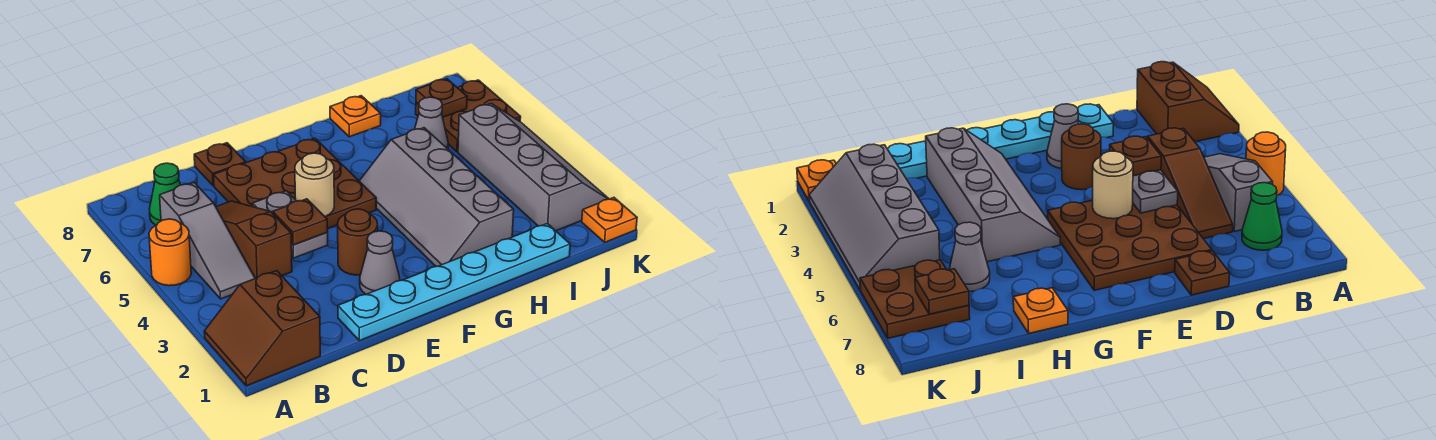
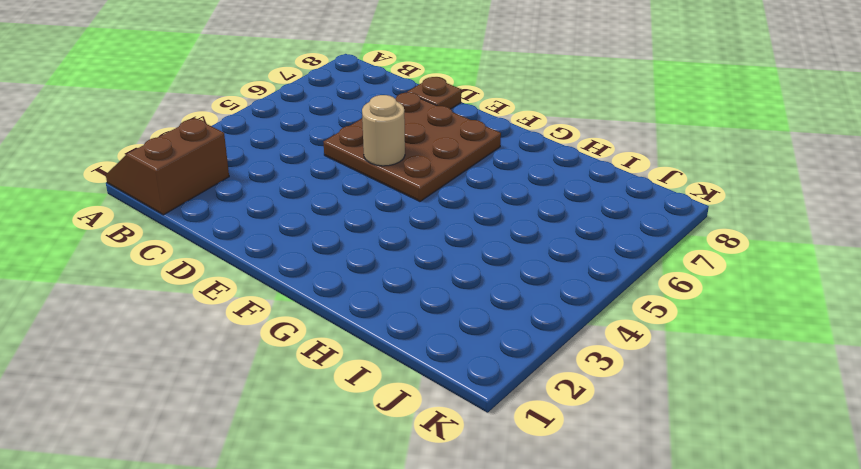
none -> orange round brick A5 level 1
none -> grey slope B4:B6 level 1 top 6
none -> green cone B7 level 1

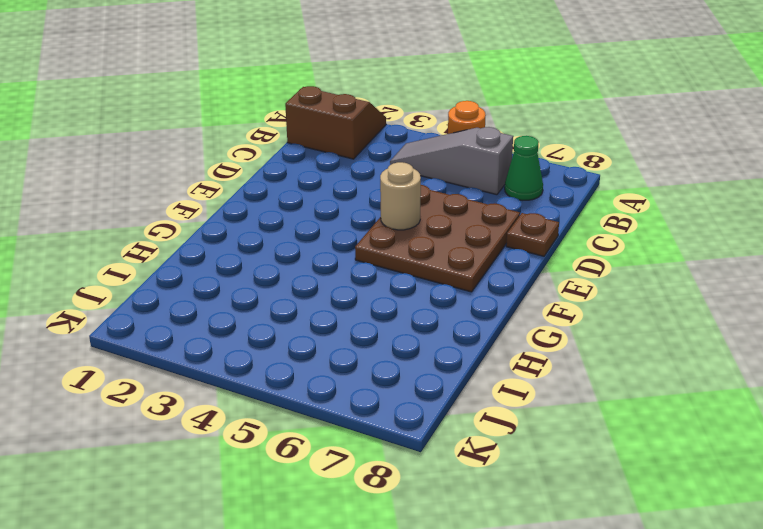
none -> brown slope C4:C6 level 1 top 4
none -> cyan plate D1:I1 level 1
none -> grey cone E2 level 1

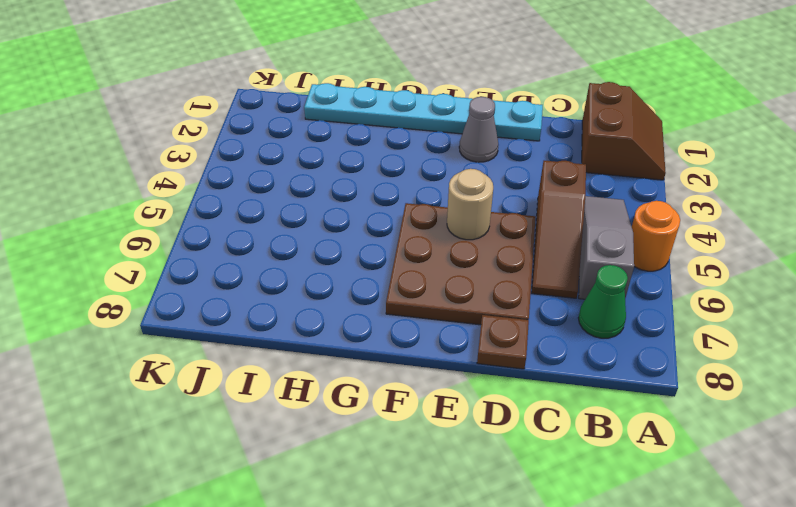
none -> brown round brick E3 level 1
none -> grey slope G2:H5 level 1 top H
none -> orange plate H8 level 1

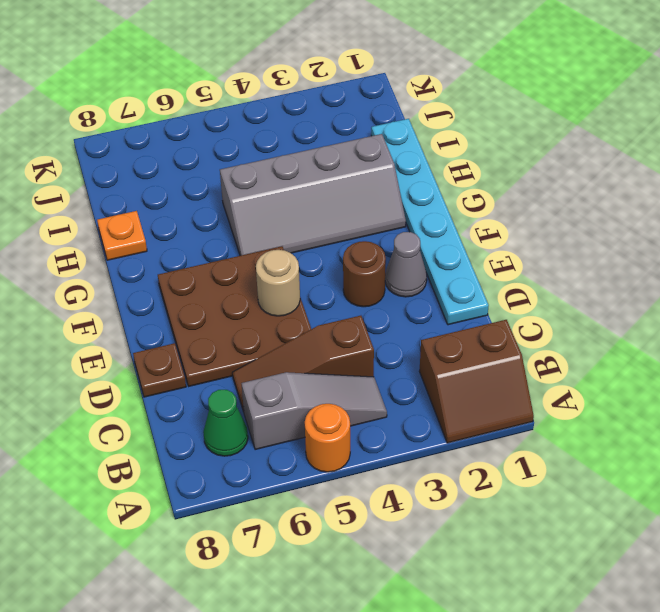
none -> grey cone I6 level 1
none -> grey slope J2:K5 level 1 top J
none -> brown plate J6:K7 level 1

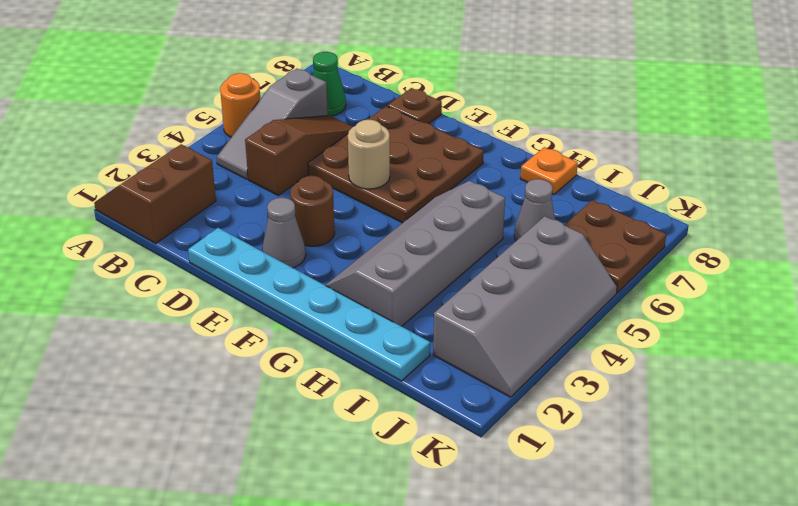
none -> orange plate K1 level 1
none -> grey plate D4:D5 level 2
none -> brown plate J7 level 2

